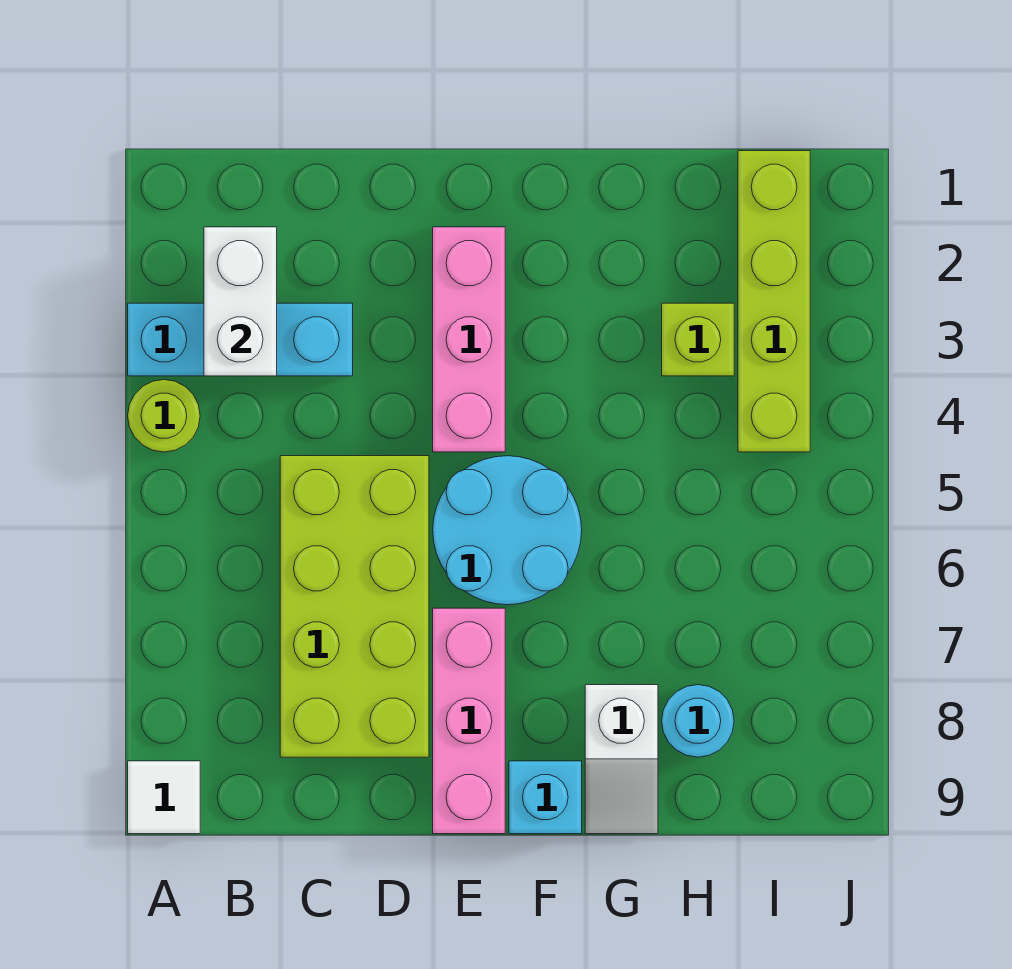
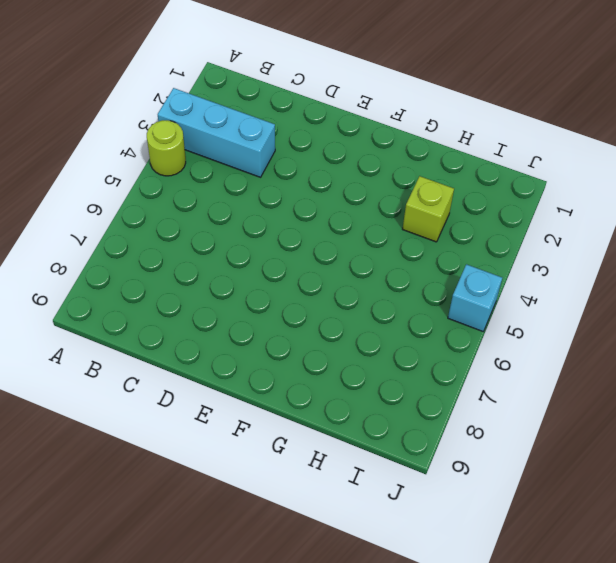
cyan brick J5 level 1 -> cyan brick F9 level 1
none -> white tile A9 level 1
none -> lime brick C5:D8 level 1
none -> pink brick E2:E4 level 1

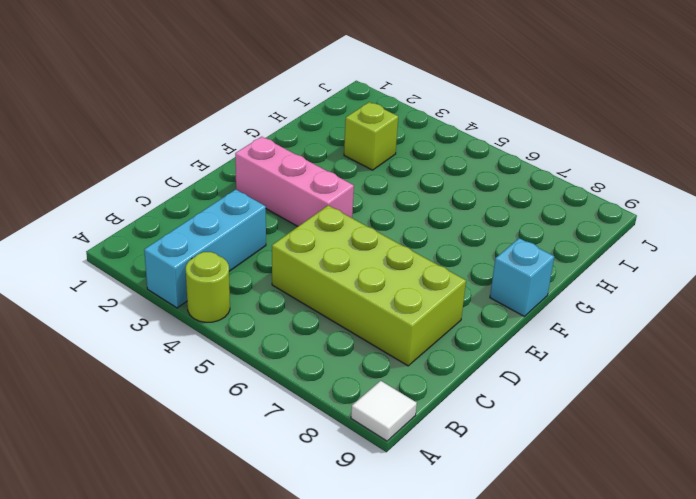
none -> cyan round brick E5:F6 level 1
none -> pink brick E7:E9 level 1
none -> white slope G8:G9 level 1 top 8

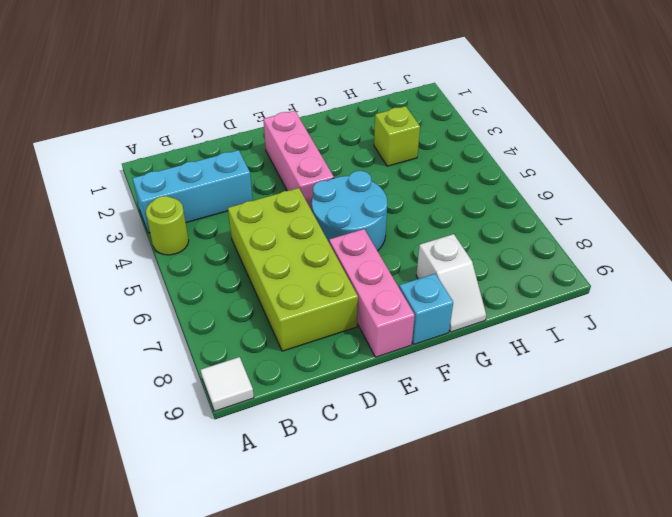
none -> cyan round brick H8 level 1
none -> lime brick I1:I4 level 1
none -> white brick B2:B3 level 2

